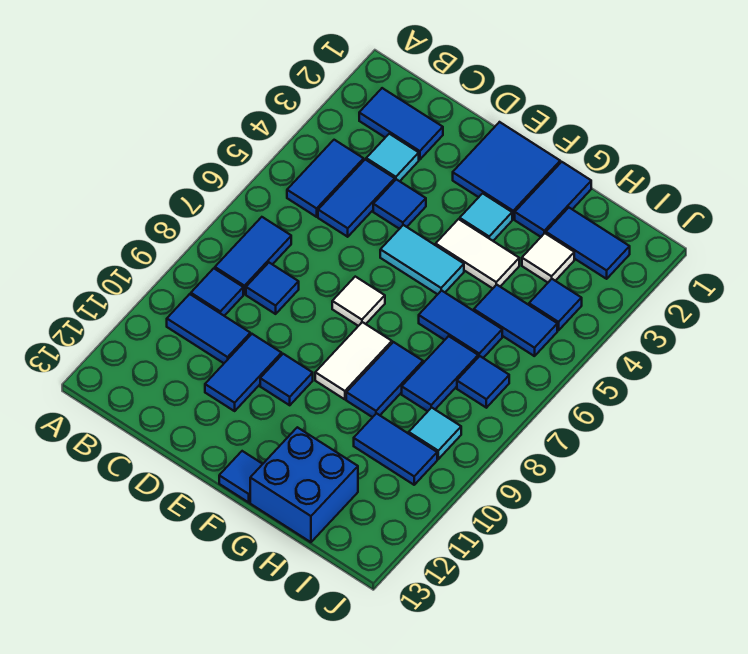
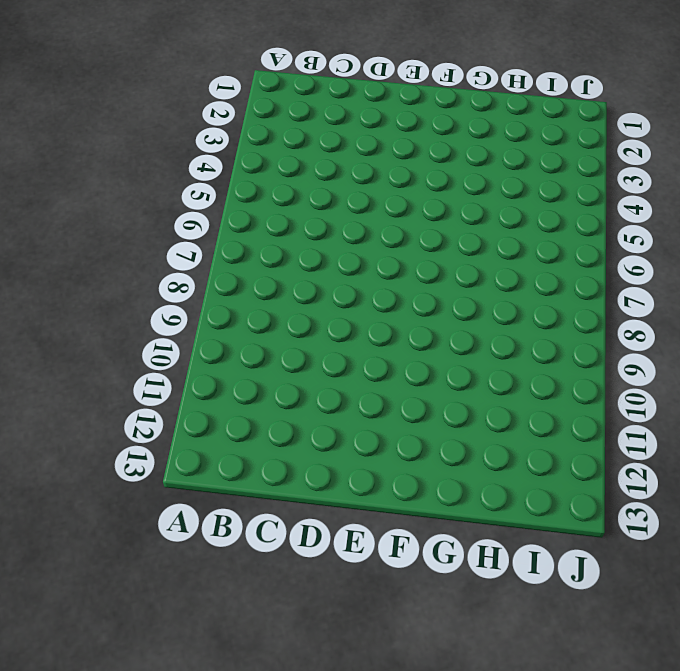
none -> blue tile B2:C2 level 1
none -> blue tile B4:B5 level 1
none -> blue tile B7:B8 level 1
none -> blue tile B9 level 1

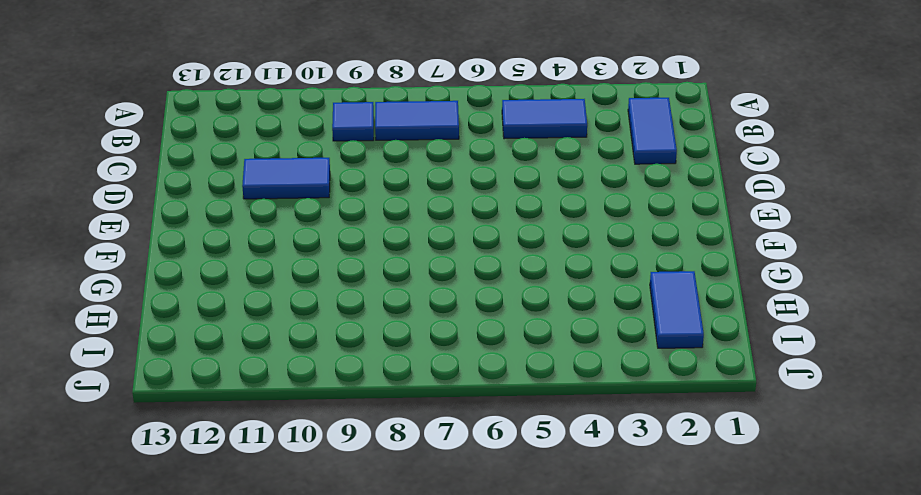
none -> blue tile B10:C10 level 1
none -> cyan tile C3 level 1
none -> blue tile C4:C5 level 1
none -> blue tile C8 level 1

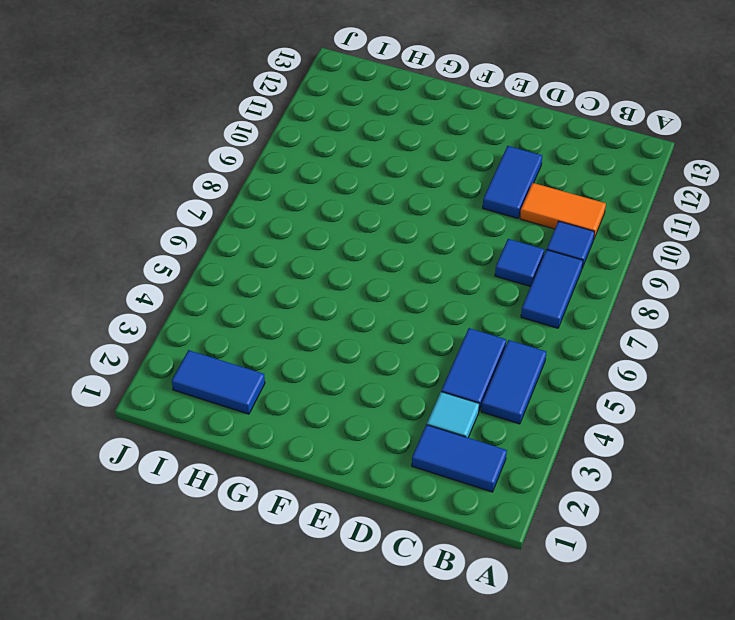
orange tile B10:C10 level 1 -> blue tile B10:C10 level 1
none -> blue tile D4 level 1
none -> blue tile E1:F2 level 1
none -> cyan tile E5:F5 level 1
none -> white tile E7 level 1

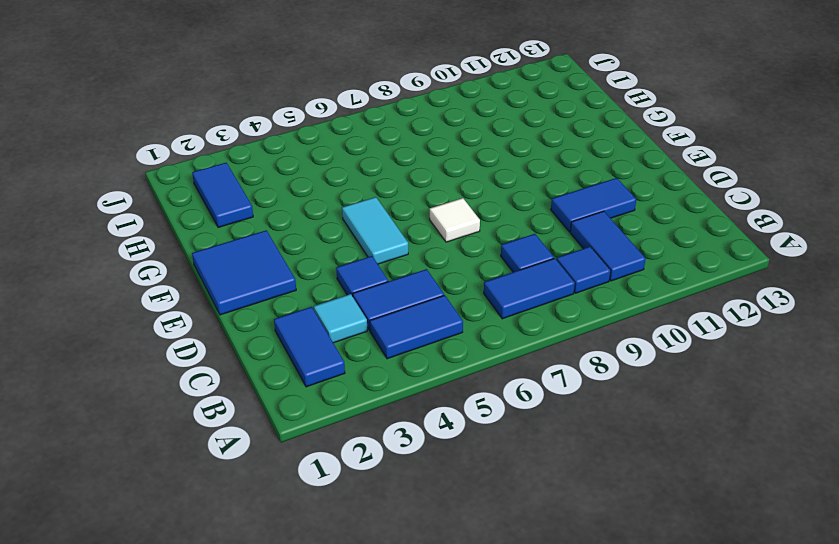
none -> blue tile E10 level 1
none -> cyan tile F3 level 1
none -> white tile F4:G4 level 1
none -> white tile F8:F9 level 1

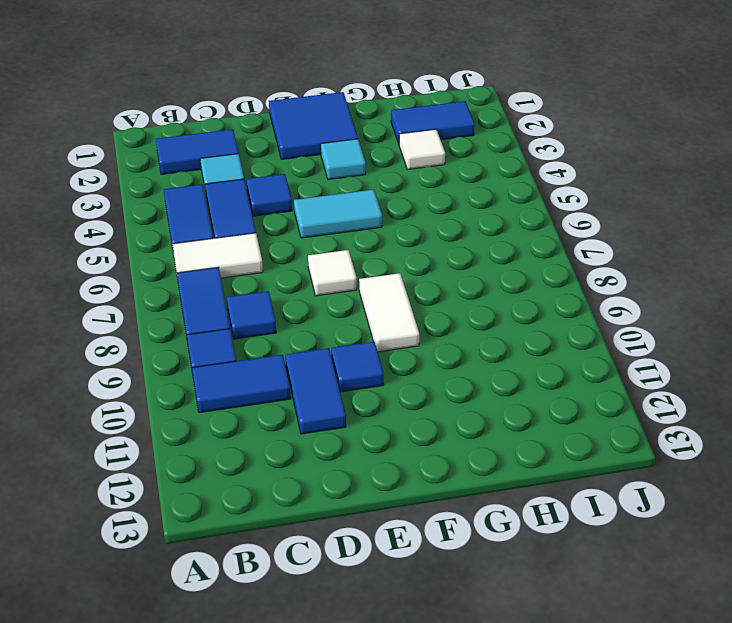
white tile B6:C6 level 1 -> white tile F4:G4 level 1
none -> blue tile F13 level 1
none -> blue tile G1:G2 level 1
none -> blue tile G6:H6 level 1
none -> blue tile G8:G9 level 1

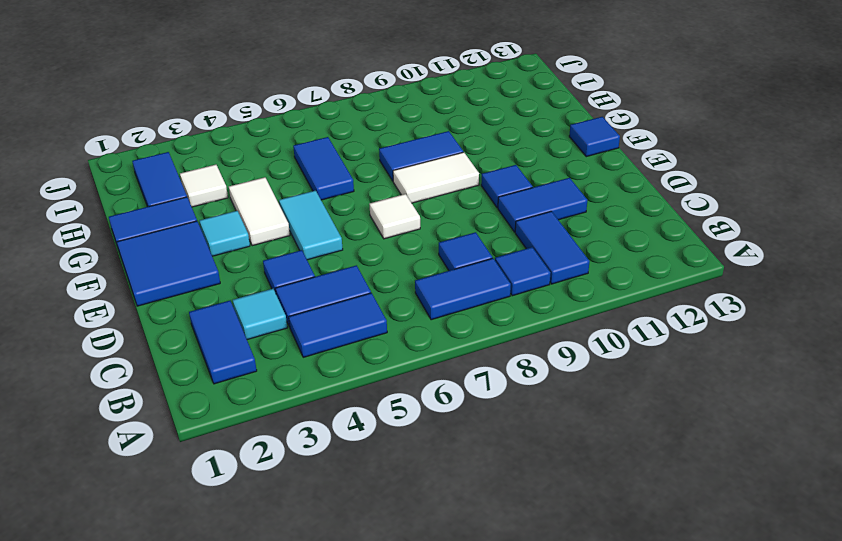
none -> blue brick G12:H13 level 1
none -> blue tile H5:I5 level 1
none -> blue tile H7:H8 level 1
none -> blue tile H10:I10 level 1

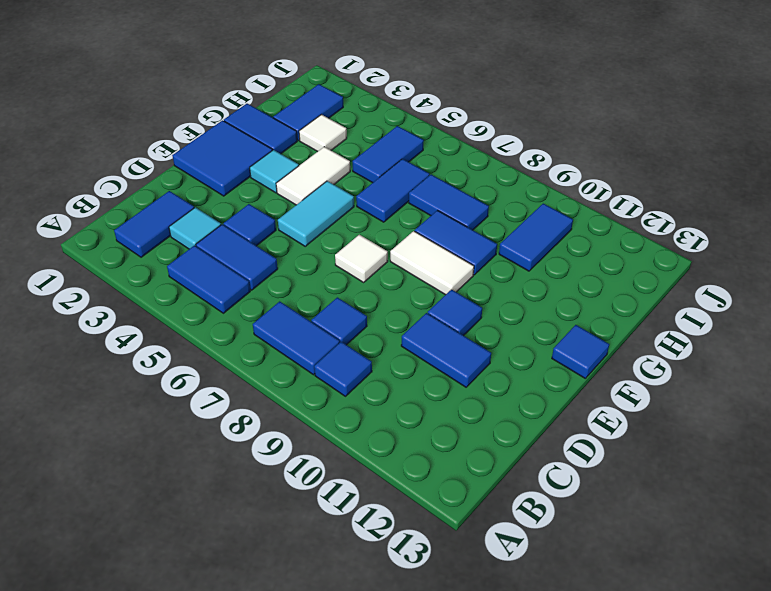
none -> blue tile B10:C10 level 1
none -> blue brick G12:H13 level 1
none -> blue tile I4 level 1
none -> blue tile I7 level 1

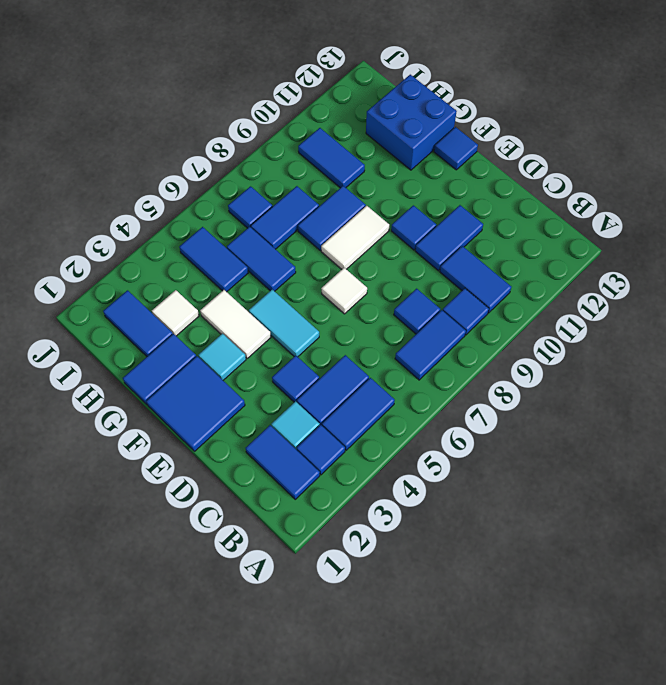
blue tile B3 level 1 -> blue tile I4 level 1
none -> cyan tile I9 level 1

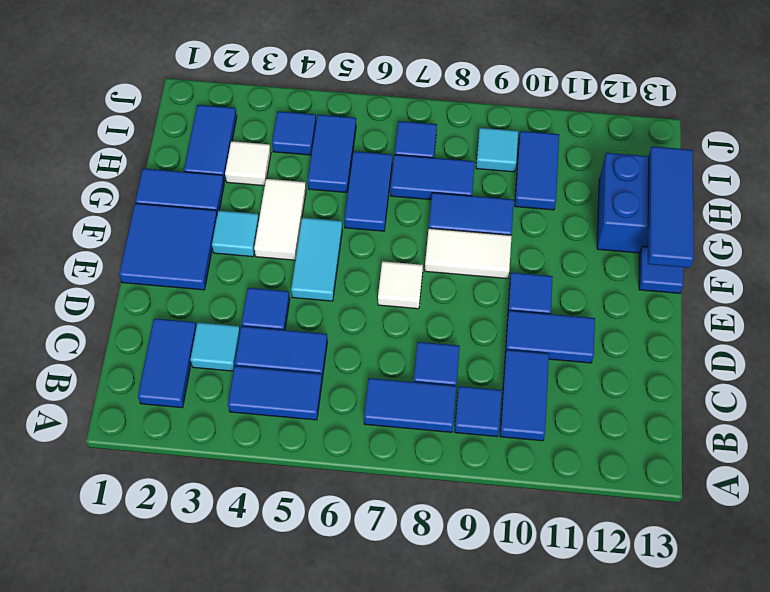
blue tile F13:H13 level 2 -> none

